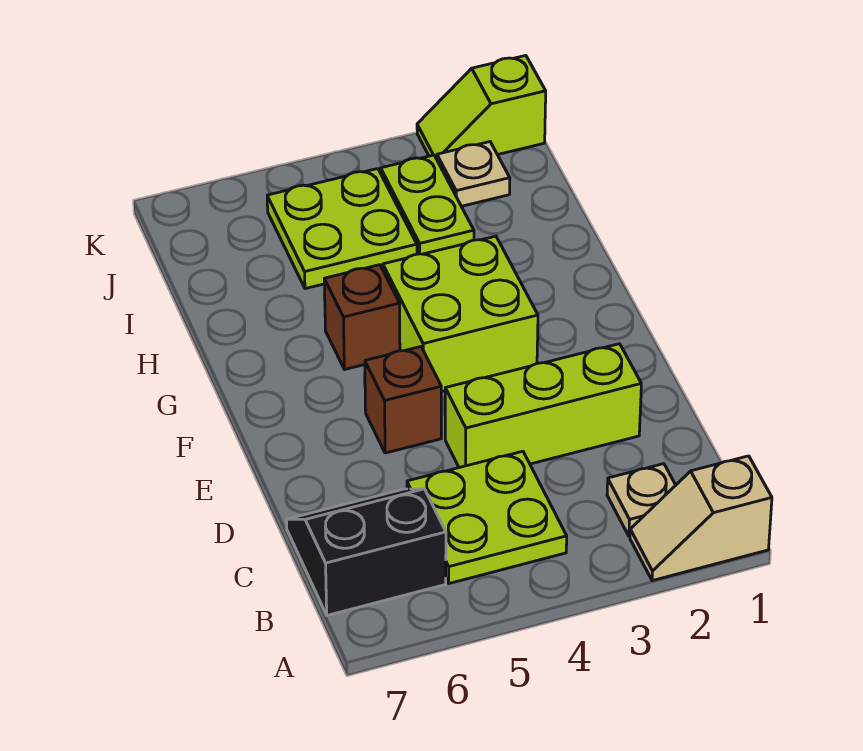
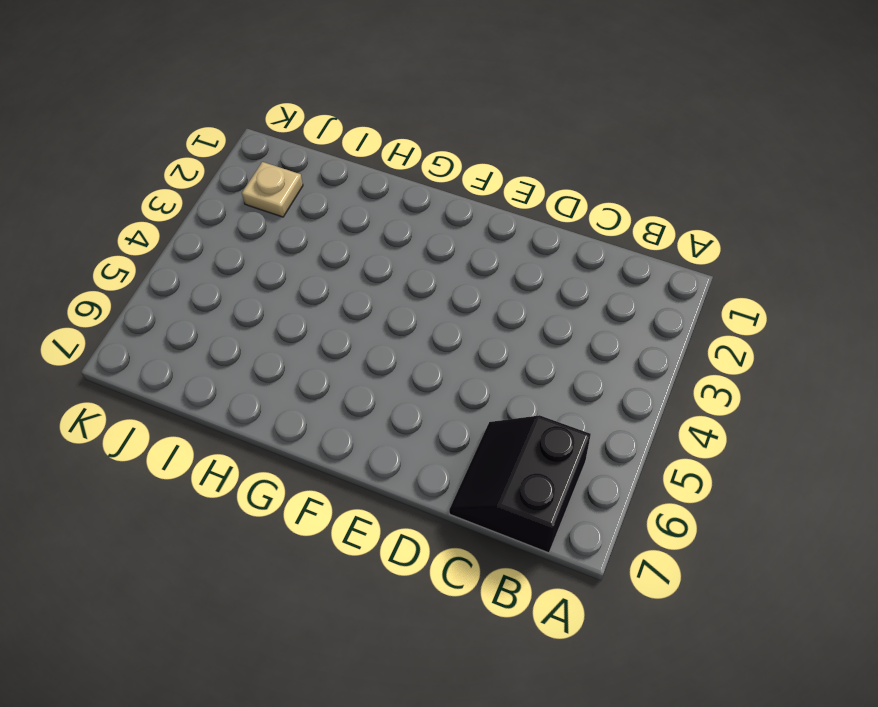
none -> tan slope A1:A2 level 1 top 1
none -> tan plate B2 level 1
none -> lime plate B4:C5 level 1

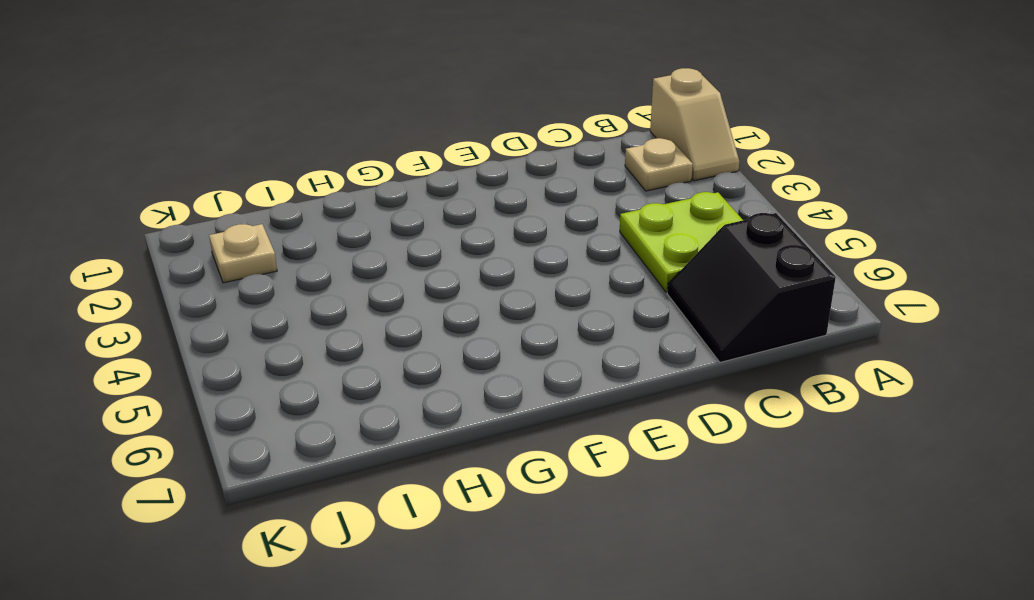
none -> lime brick D2:D4 level 1
none -> brown brick E5 level 1
none -> lime brick F3:G4 level 1

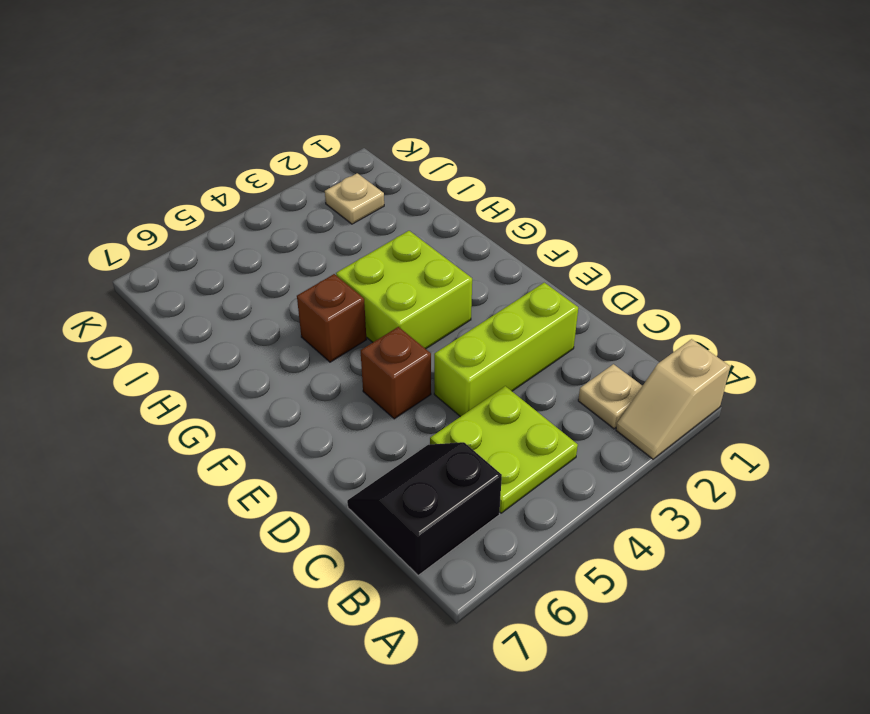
none -> lime plate I3:J3 level 1
none -> lime plate I4:J5 level 1
none -> lime slope K1:K2 level 1 top 1

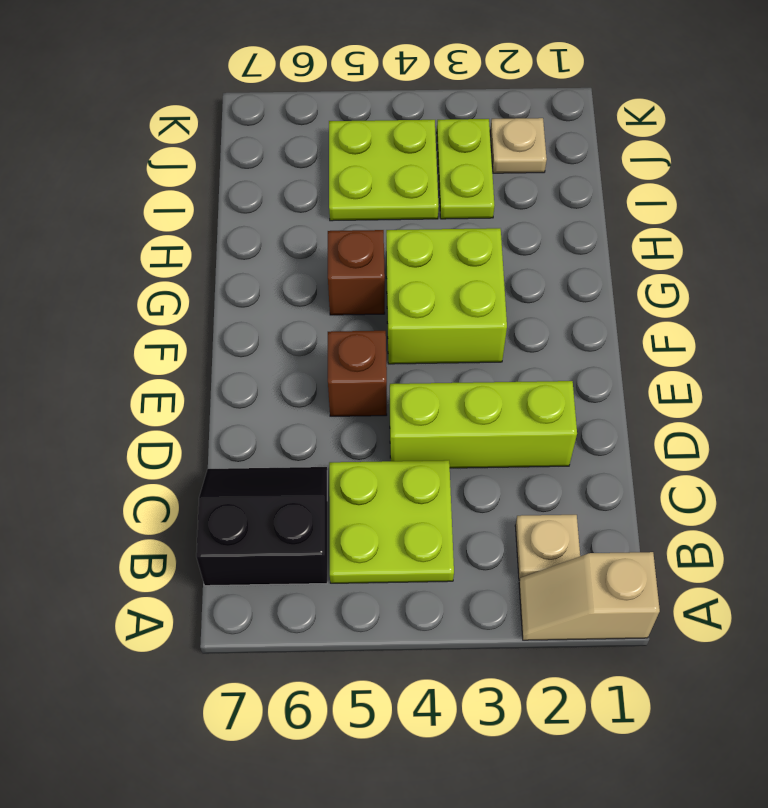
none -> lime slope K1:K2 level 1 top 1

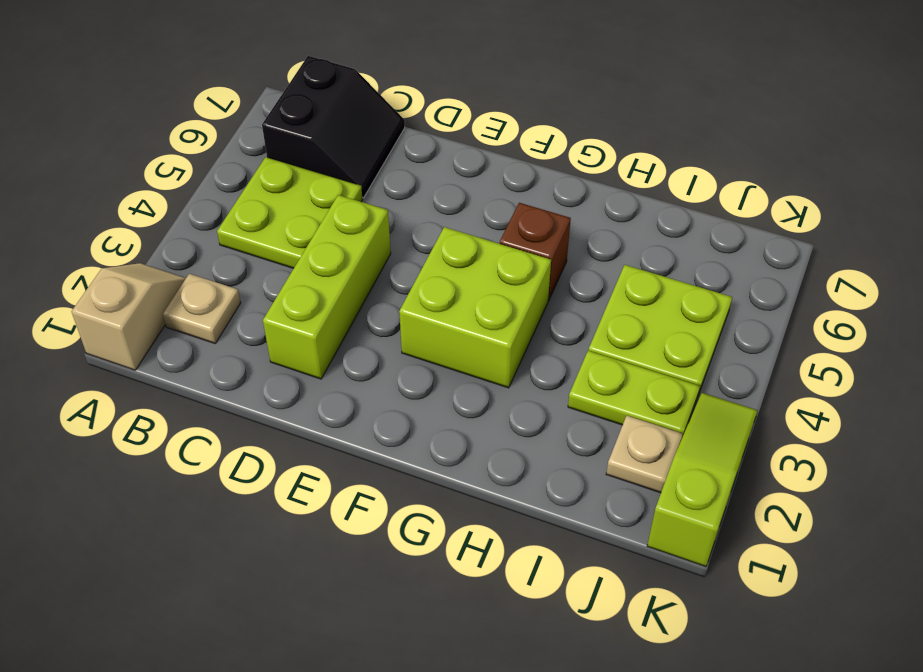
lime slope K1:K3 level 1 top 1 -> lime slope K1:K2 level 1 top 1
none -> brown brick E5 level 1

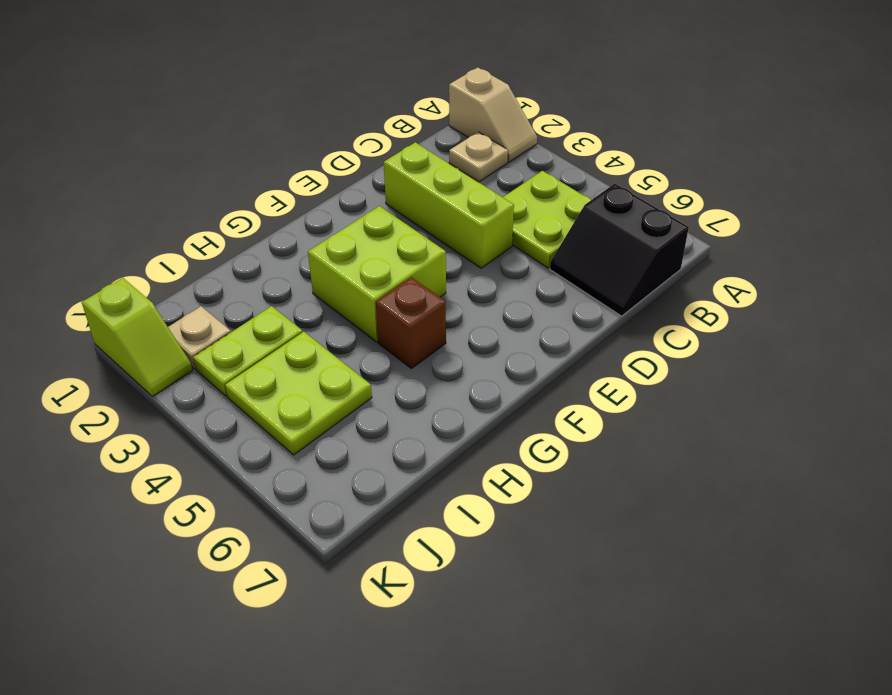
none -> brown brick E5 level 1

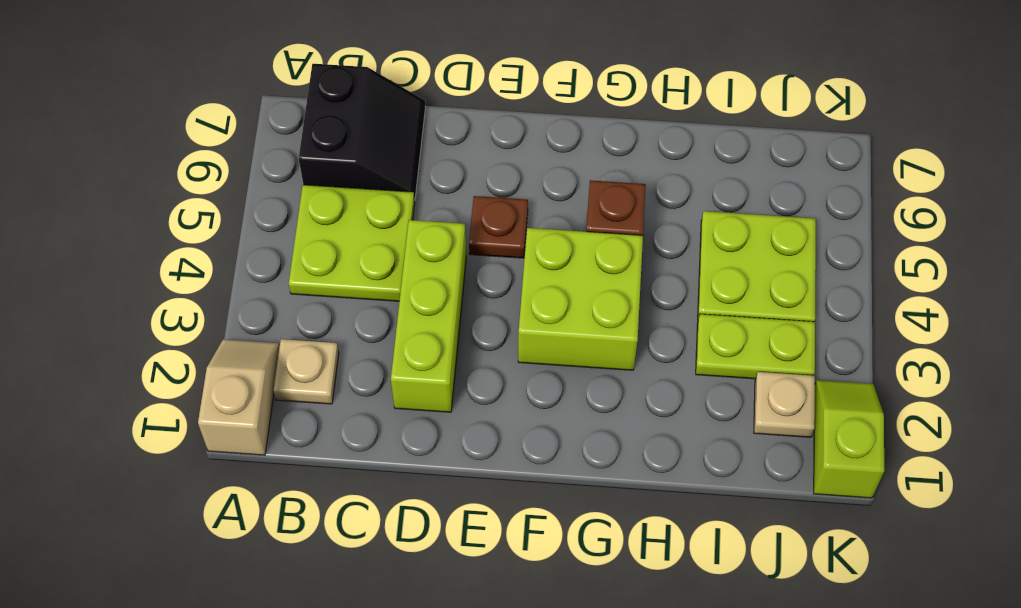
brown plate E5 level 1 -> brown brick E5 level 1

